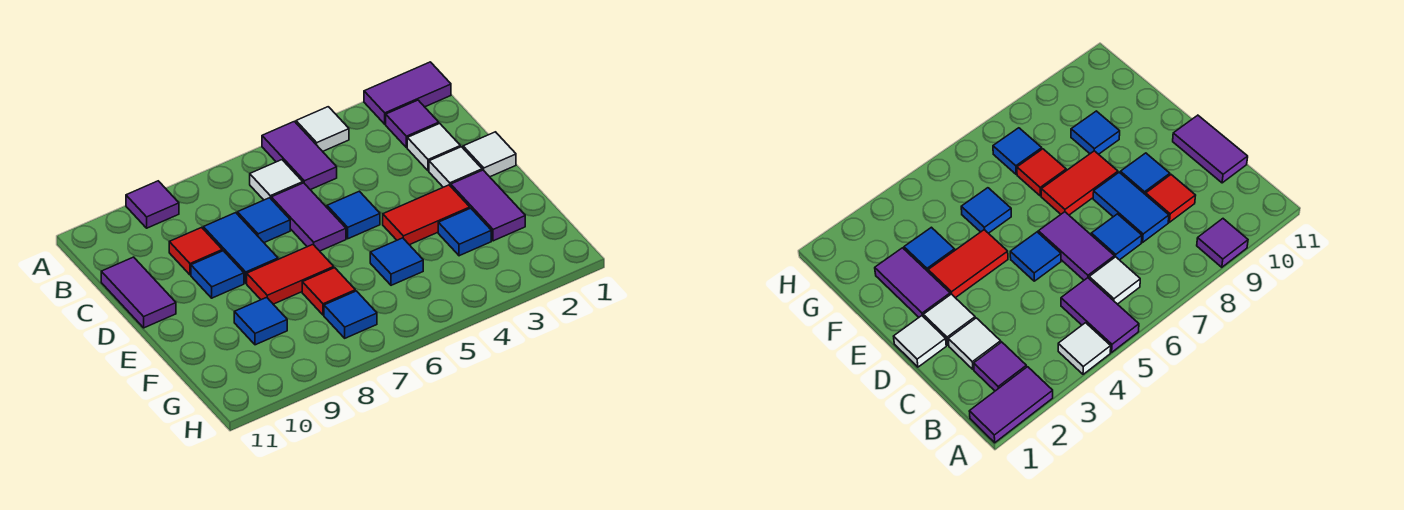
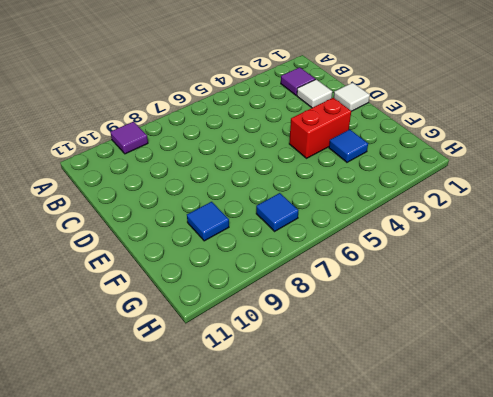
red brick E3:E4 level 1 -> red tile E3:E4 level 1
none -> purple tile A1:A2 level 1
none -> white tile A4 level 1
none -> purple tile A5:B5 level 1

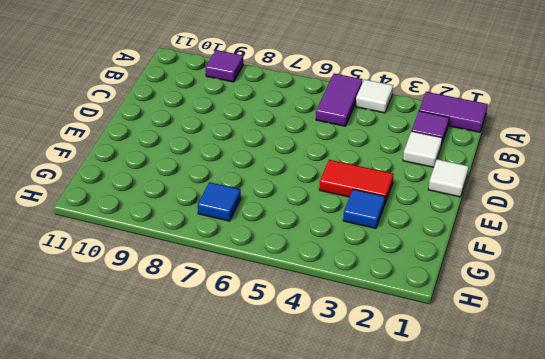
none -> white tile B6 level 1
none -> purple tile C6:D6 level 1
none -> blue tile C7 level 1

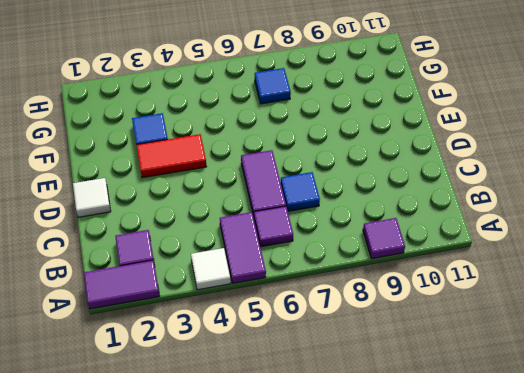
purple tile B6 level 1 -> white tile B6 level 1
none -> white tile C2 level 1
none -> blue tile C8:D8 level 1
none -> red tile C9 level 1

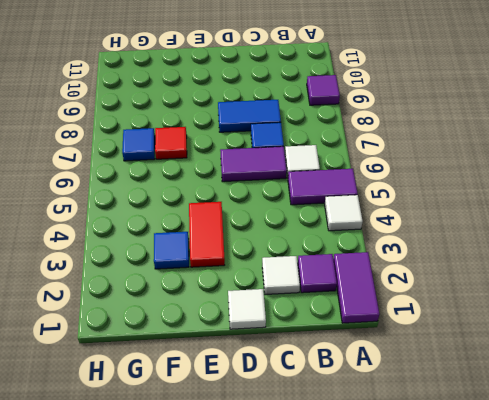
none -> red tile C9 level 1
none -> purple tile C11:D11 level 1
none -> white tile D2 level 1

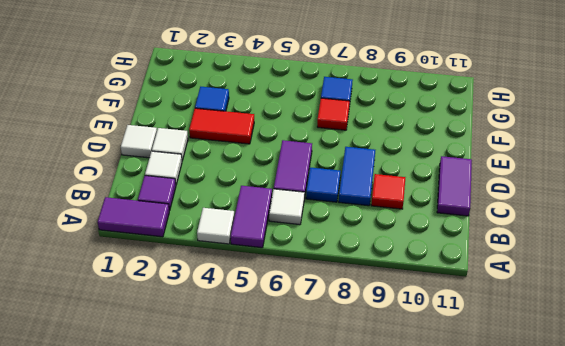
none -> purple tile A9 level 1
none -> blue tile D5 level 1
none -> blue tile D9 level 1

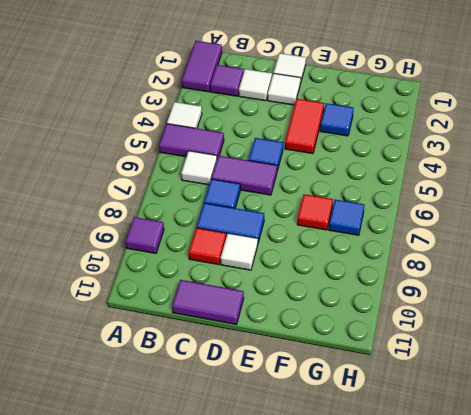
white tile D9 level 1 -> blue tile D9 level 1
none -> purple tile E2:F2 level 1
none -> red tile E7:E8 level 1
none -> blue tile F5 level 1

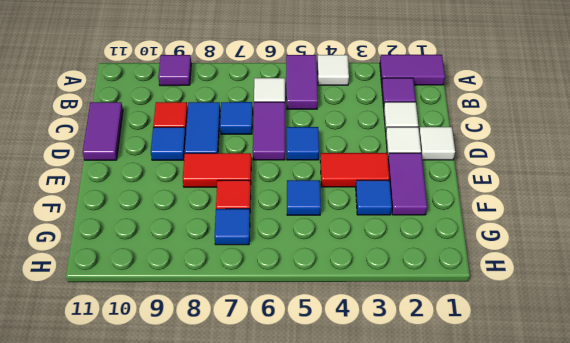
none -> blue tile F9 level 1

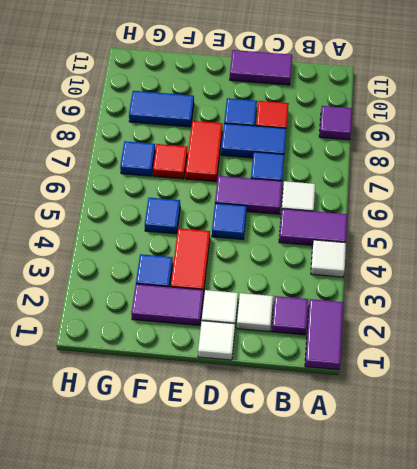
blue tile F9:G9 level 1 -> blue tile F9 level 1

